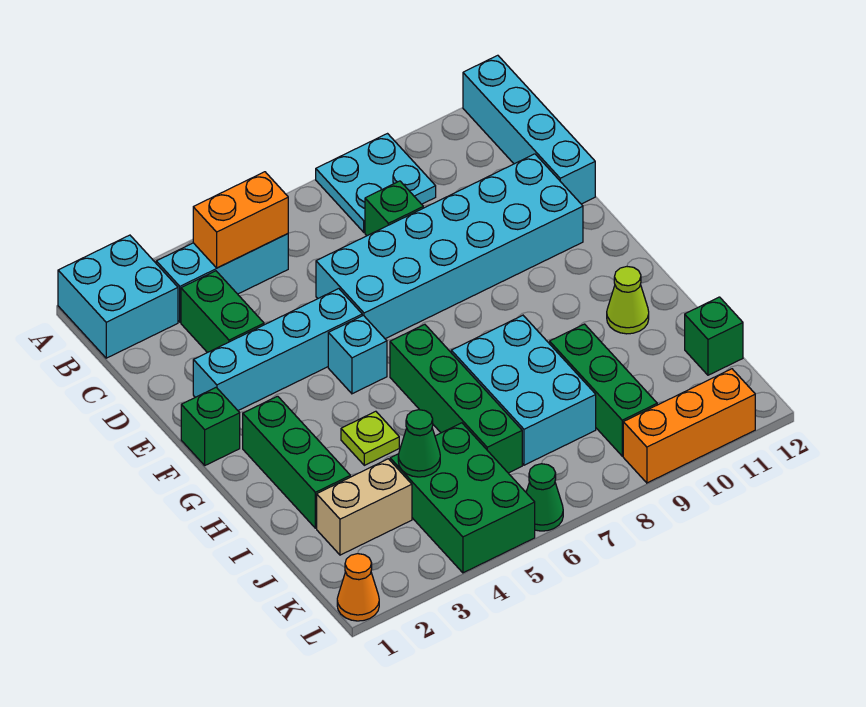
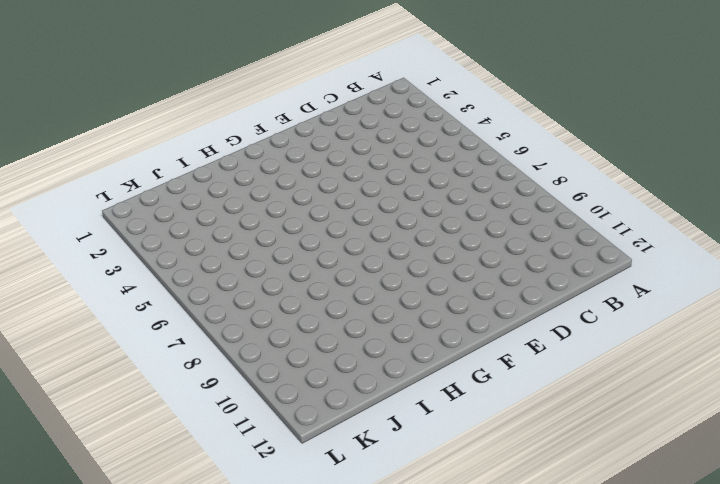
none -> cyan brick A1:B2 level 1
none -> cyan plate A8:B9 level 1
none -> cyan brick A12:D12 level 1

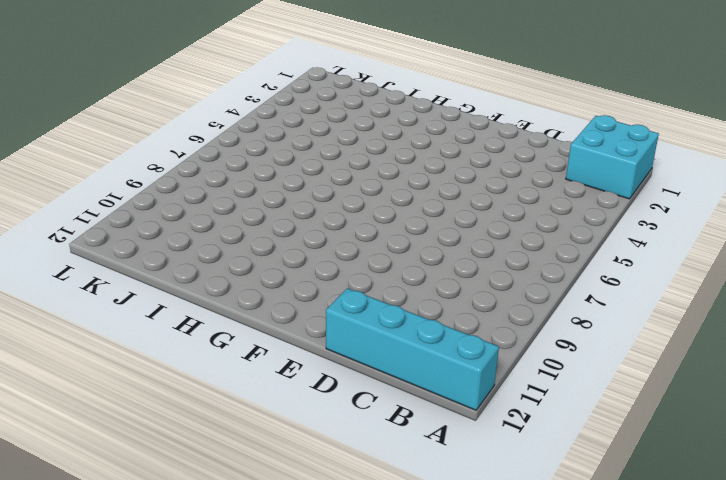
none -> cyan plate A8:B9 level 1
none -> cyan brick B3:B5 level 1
none -> green brick C3:D3 level 1

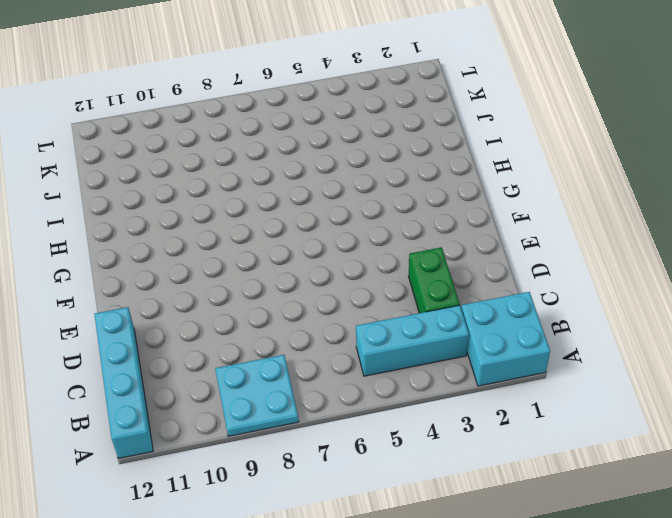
none -> green brick C8 level 1
none -> cyan brick D6:E11 level 1
none -> cyan brick E2:E5 level 1

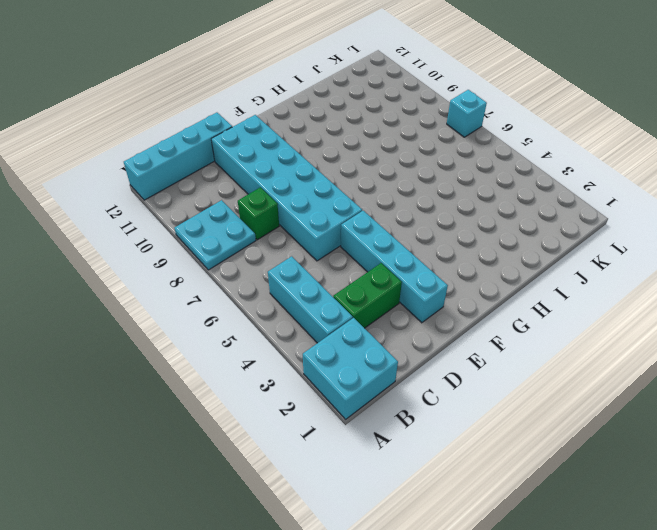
cyan brick L7 level 1 -> cyan brick F5 level 1
none -> green brick F1 level 1
none -> green brick G2:I2 level 1
none -> green brick G6:J6 level 1

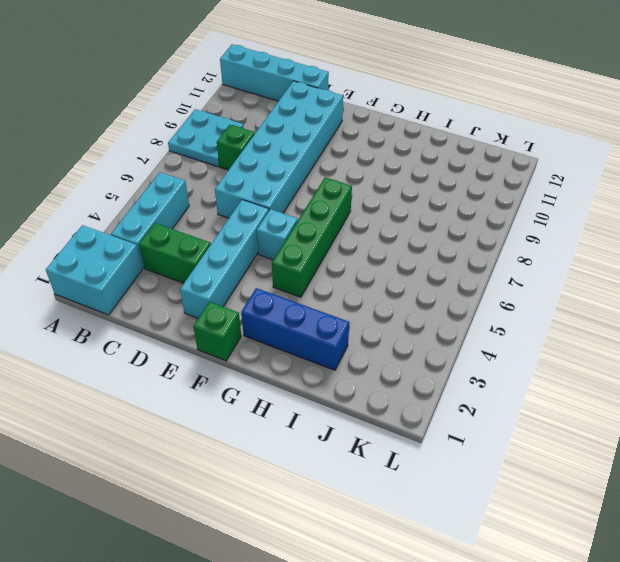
blue brick G2:I2 level 1 -> green brick G2:I2 level 1
green brick G4:G7 level 1 -> green brick G6:J6 level 1
none -> lime plate H4 level 1
none -> cyan brick H7:J8 level 1
none -> lime cone H11 level 1

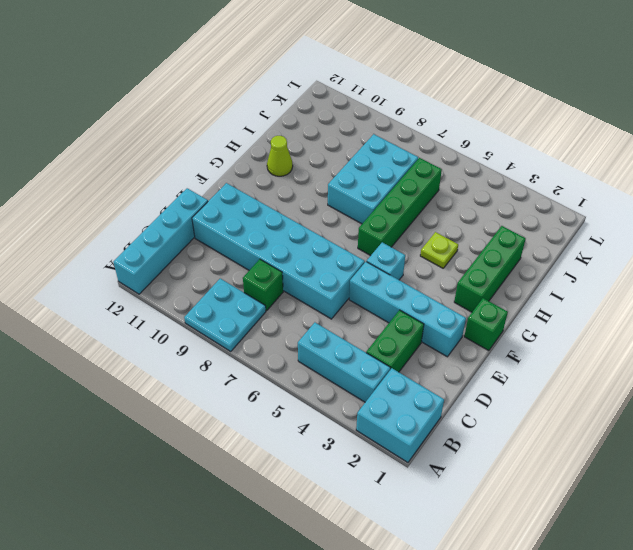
none -> green brick I9:K9 level 1
none -> tan brick J2:J3 level 1
none -> green brick J4:L5 level 1

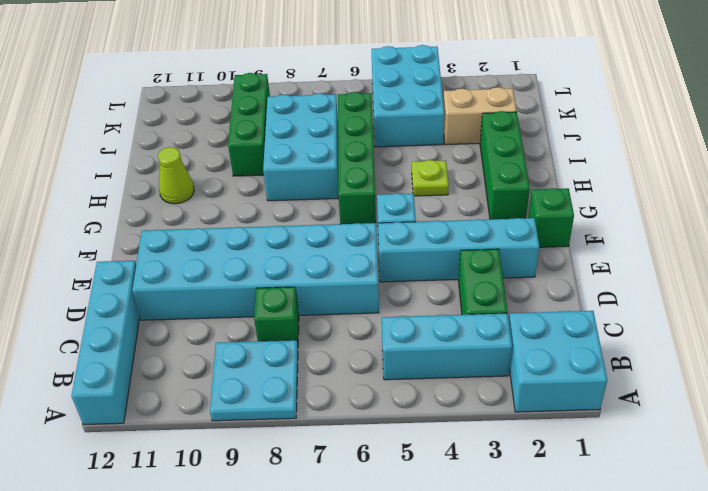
cyan brick J4:L5 level 1 -> green brick J4:L5 level 1
none -> green brick J12 level 1
none -> orange cone L1 level 1
none -> green cone L6 level 1

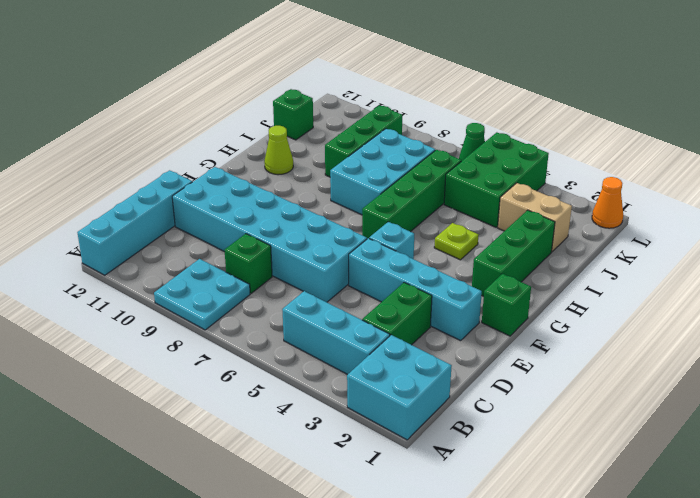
none -> orange brick L9:L11 level 1
none -> orange brick B4:B5 level 2
none -> green cone J4 level 2

